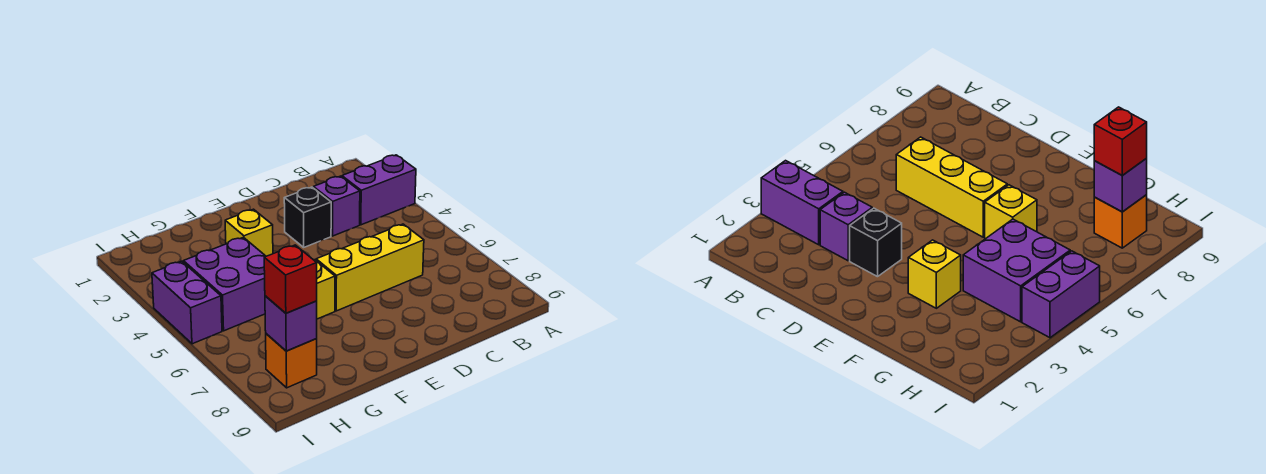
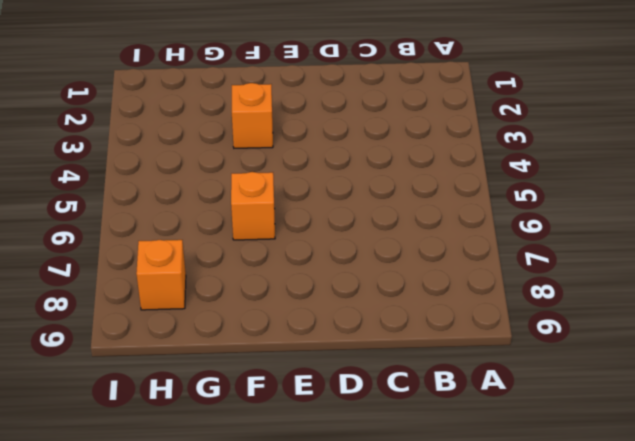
orange brick F3 level 1 -> yellow brick F3 level 1
orange brick F6 level 1 -> yellow brick F6 level 1
none -> purple brick A3:B3 level 1
none -> purple brick C3 level 1

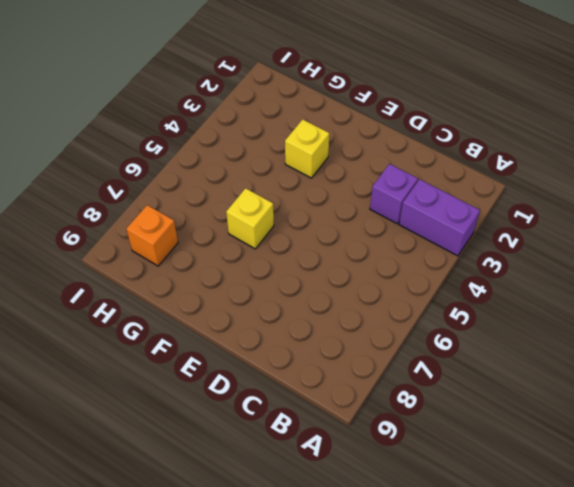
none -> yellow brick C6:E6 level 1
none -> black brick D3 level 1

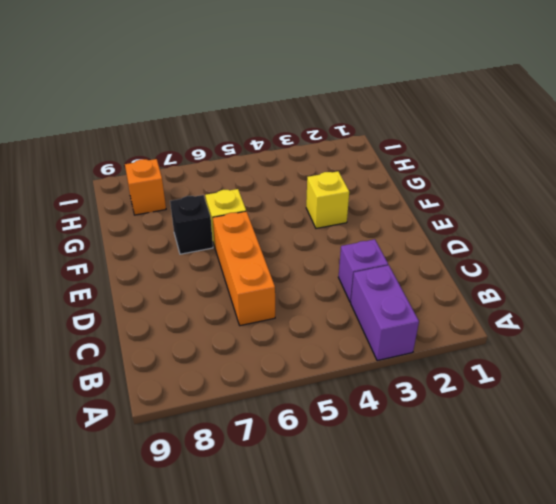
orange brick C6:E6 level 1 -> yellow brick C6:E6 level 1
black brick F7 level 1 -> black brick D3 level 1
none -> purple brick G4:H5 level 1
none -> purple brick I4:I5 level 1

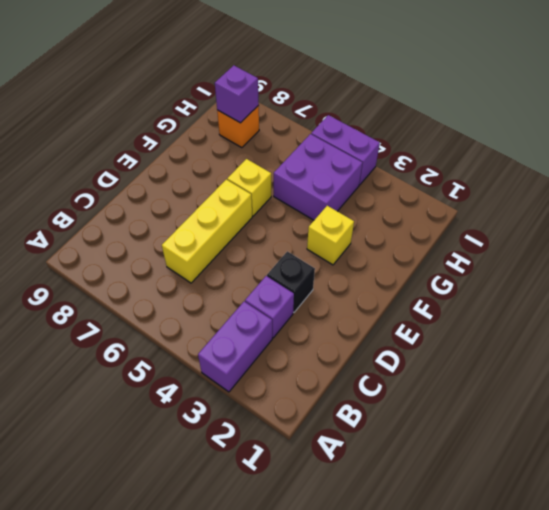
none -> red brick H8 level 3

